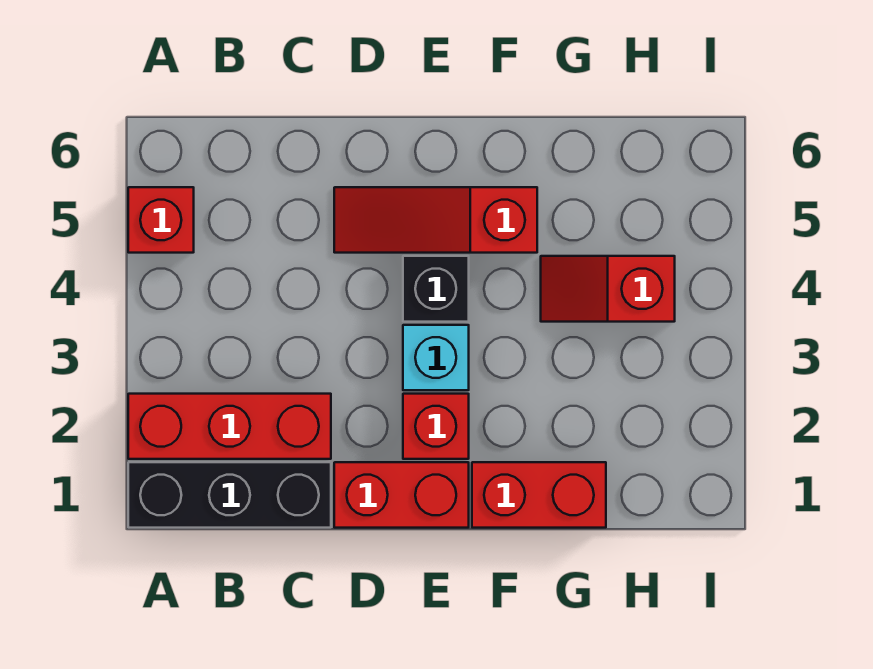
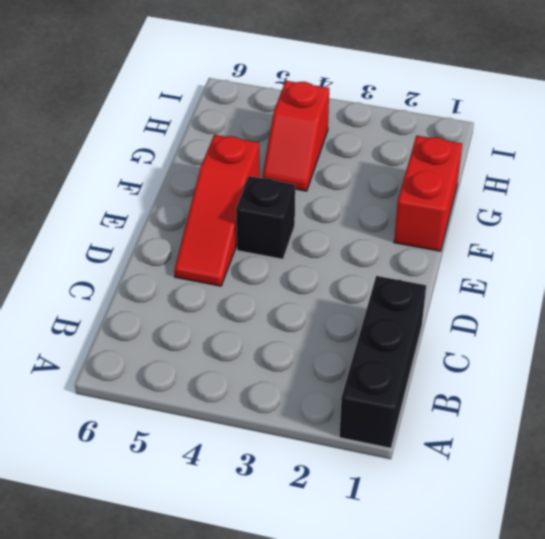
none -> red brick A2:C2 level 1
none -> red brick A5 level 1

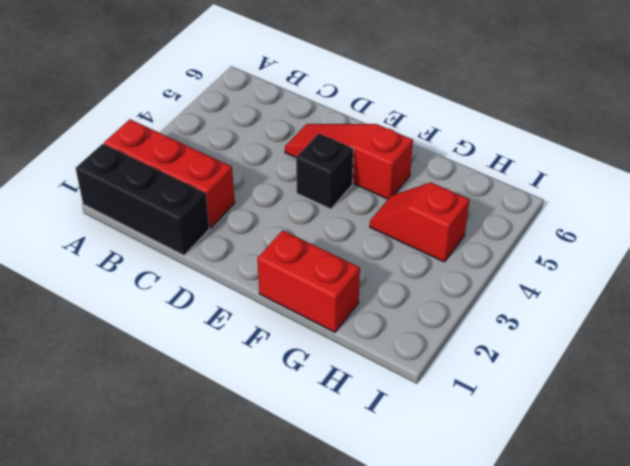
none -> red brick A5 level 1
none -> red brick D1:E1 level 1

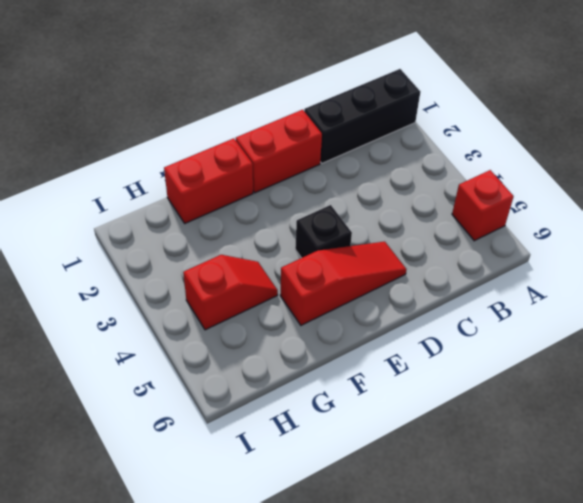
none -> red brick A2:C2 level 1
none -> red brick E2 level 1

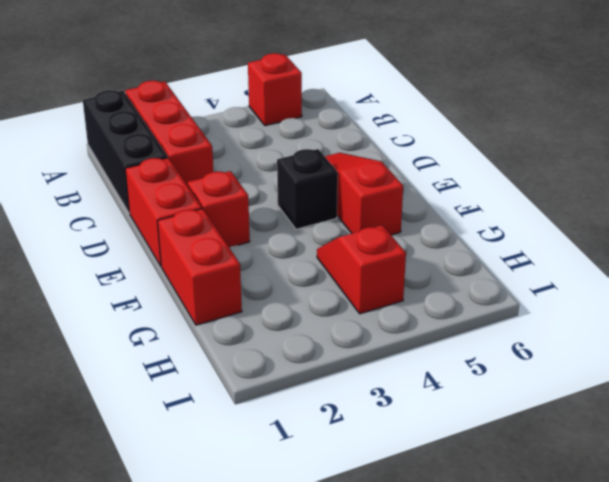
none -> cyan brick E3 level 1

